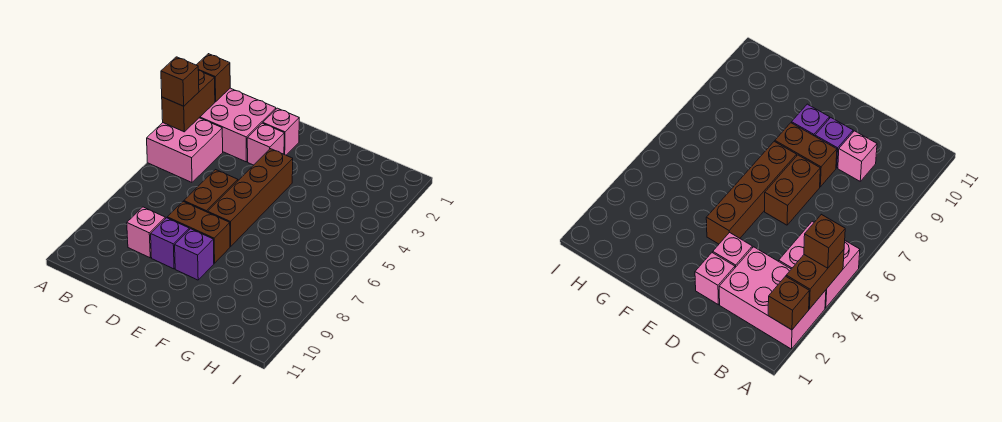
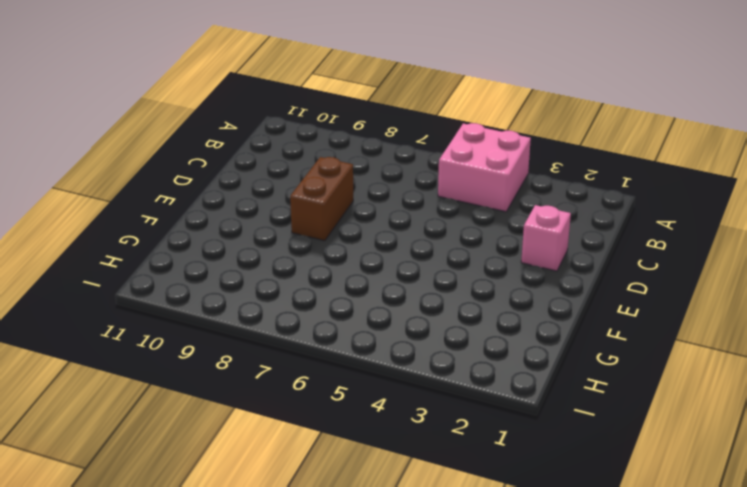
none -> pink brick A2:C3 level 1
none -> pink brick C9 level 1
none -> pink brick D3 level 1

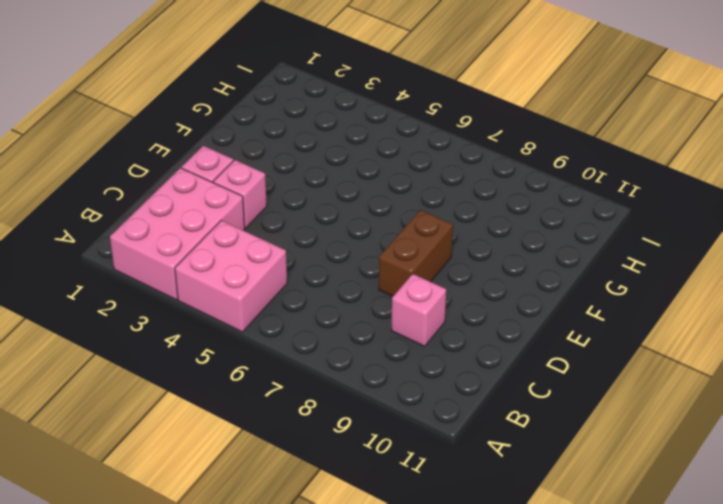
none -> brown brick D6:D7 level 1
none -> purple brick D9 level 1
none -> brown brick E4:E7 level 1

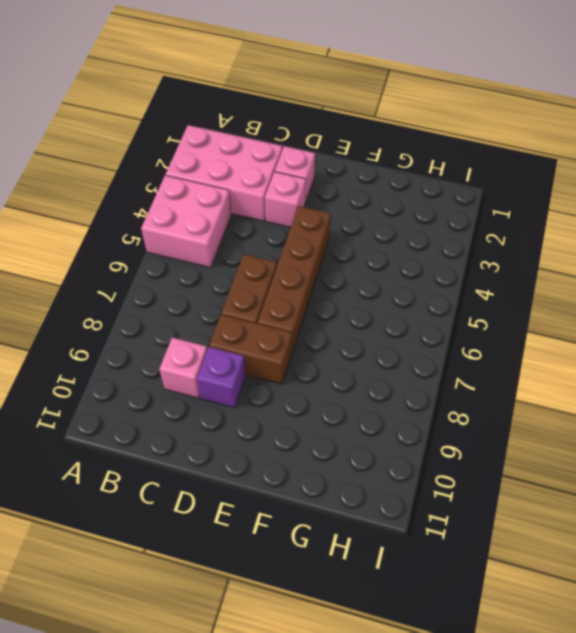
none -> purple brick E9 level 1
none -> brown brick A2 level 2
none -> brown brick A3:A4 level 2

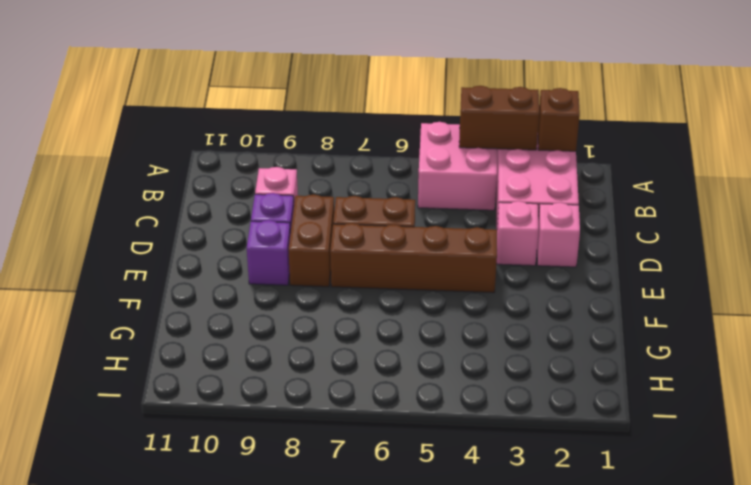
none -> brown brick A4 level 3

